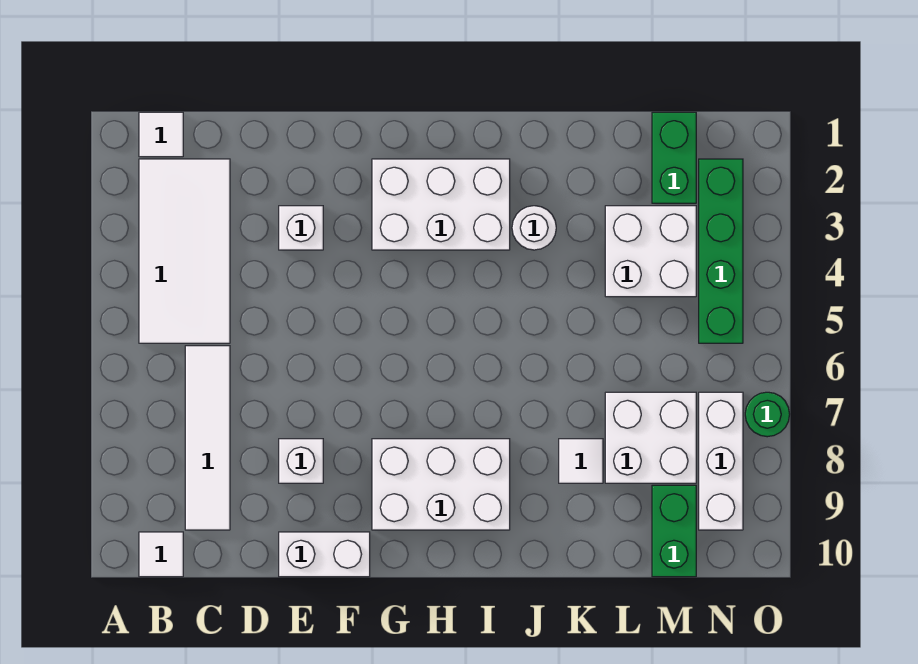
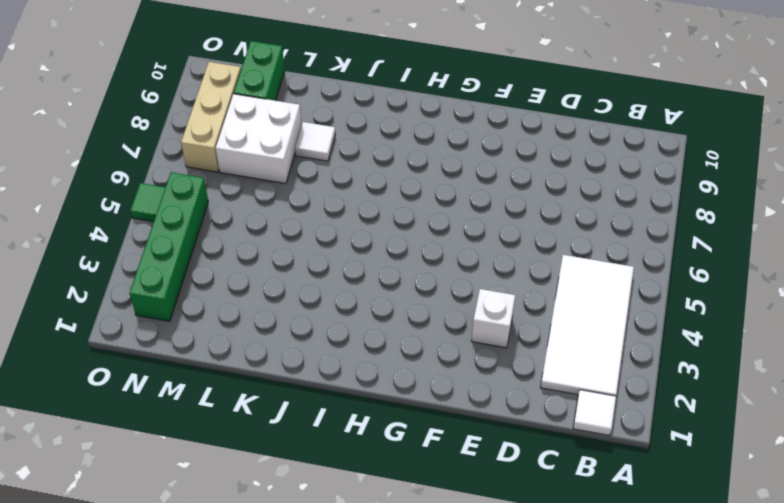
tan brick N7:N9 level 1 -> white brick N7:N9 level 1
green tile O5 level 1 -> none
none -> white tile B10 level 1
none -> white tile C6:C9 level 1
none -> white brick E8 level 1

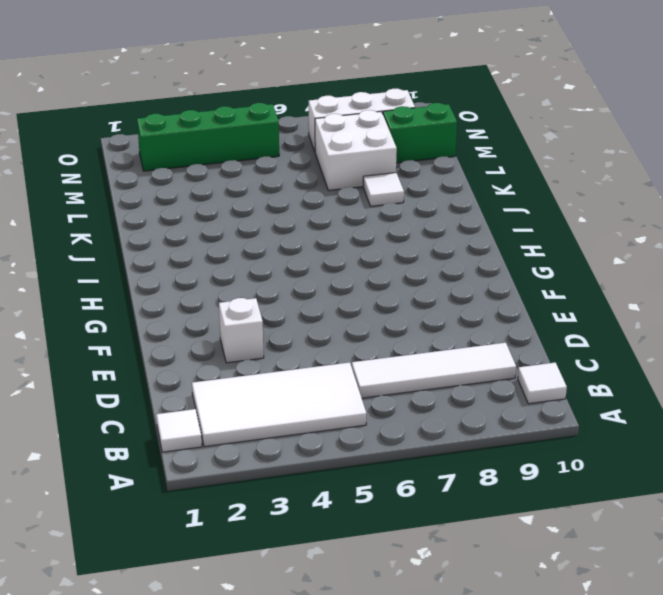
none -> white brick E8 level 1
none -> white brick E10:F10 level 1
none -> white brick G2:I3 level 1

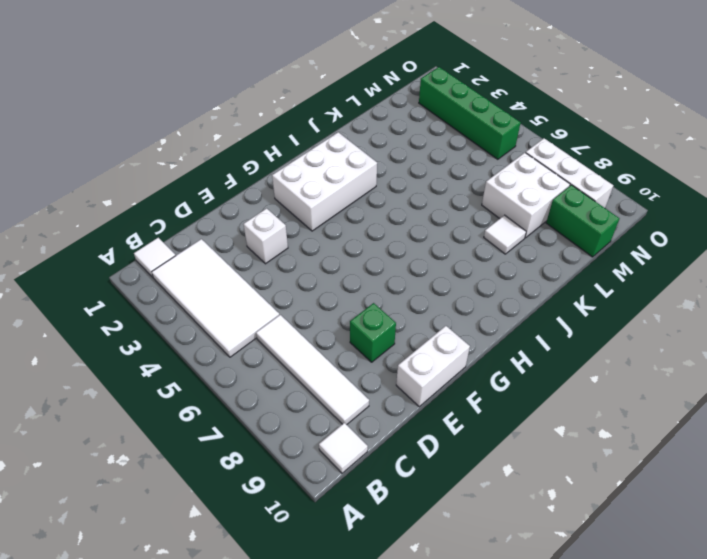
green brick E8 level 1 -> white brick E8 level 1
none -> white brick G8:I9 level 1
none -> white round brick J3 level 1
none -> white brick L3:M4 level 1

